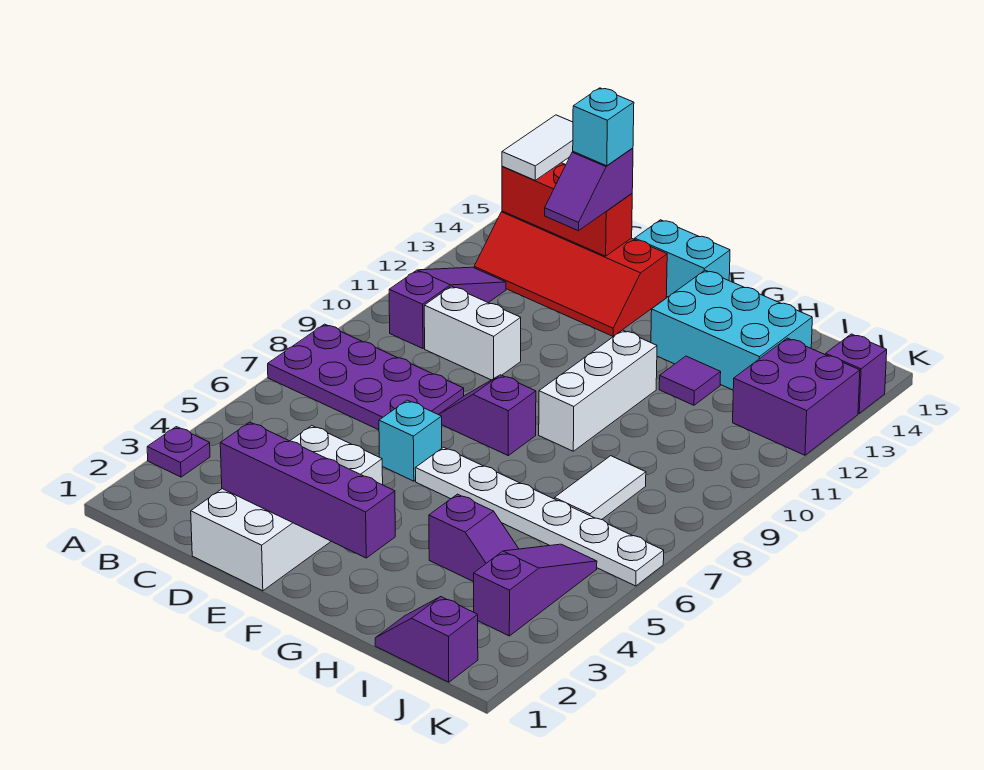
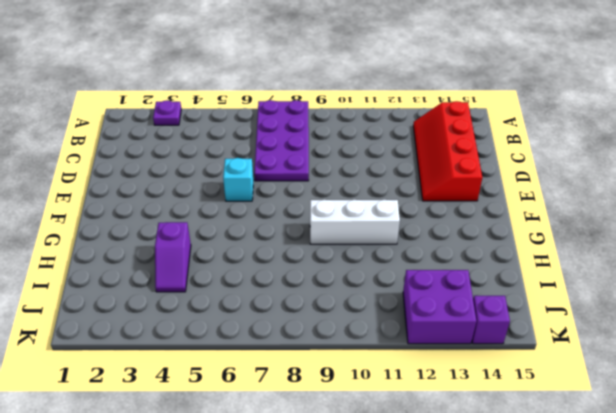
none -> purple slope B10:B12 level 1 top 10
none -> white brick C10:D10 level 1
none -> white brick D1:E4 level 1

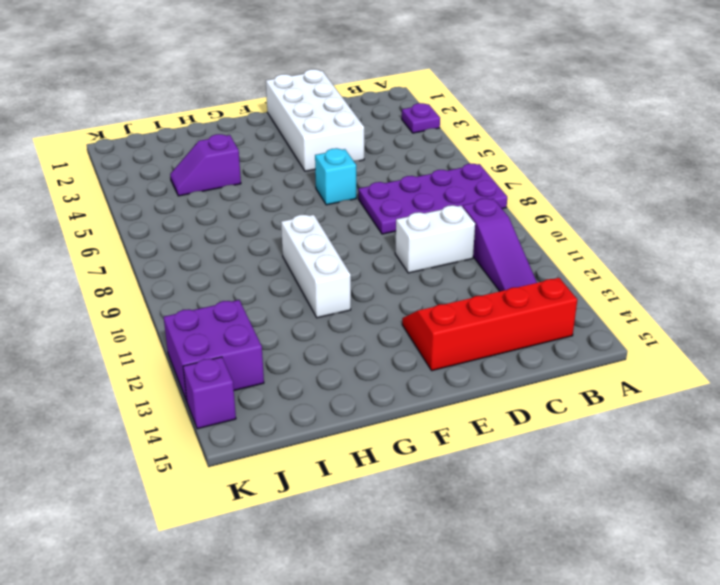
none -> purple slope E8:F8 level 1 top F
none -> cyan brick E15:F15 level 1
none -> white plate F6:K6 level 1

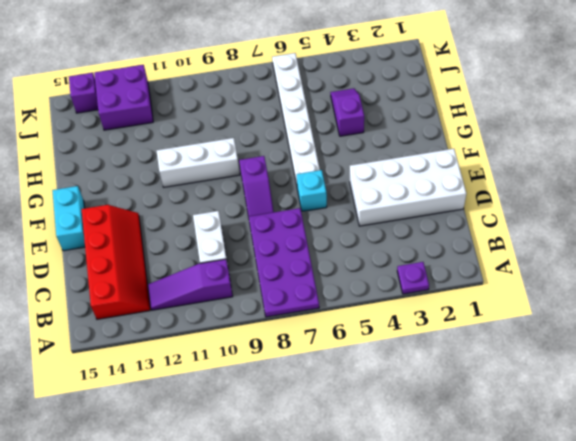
none -> cyan brick G13:I14 level 1
none -> purple tile H12 level 1
none -> purple slope I1:J1 level 1 top J

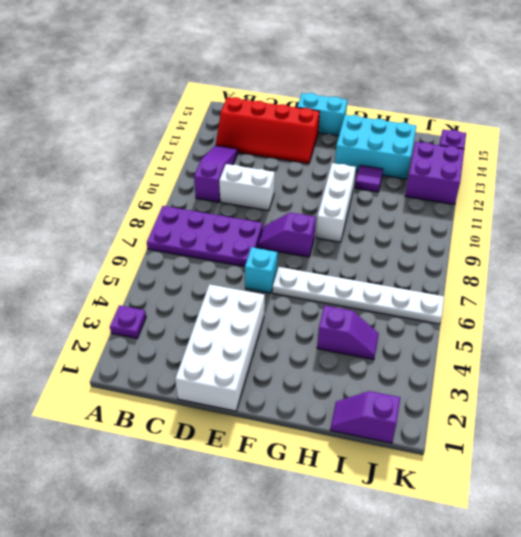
none -> white tile I7:I8 level 1
none -> purple slope J3:J5 level 1 top 3
none -> red brick B14:D14 level 2

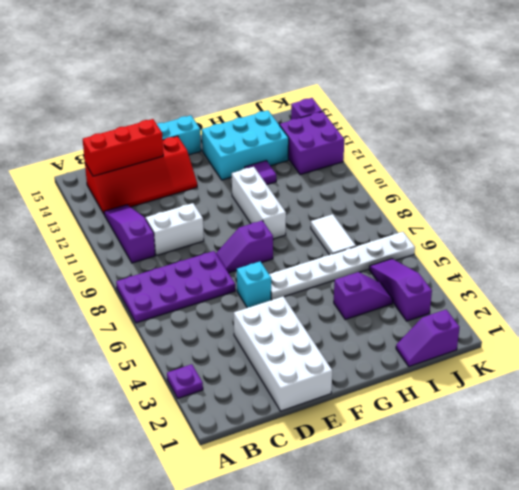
none -> purple brick D2:G2 level 2
none -> white tile B14:B15 level 3
none -> purple slope D13:D14 level 3 top 14

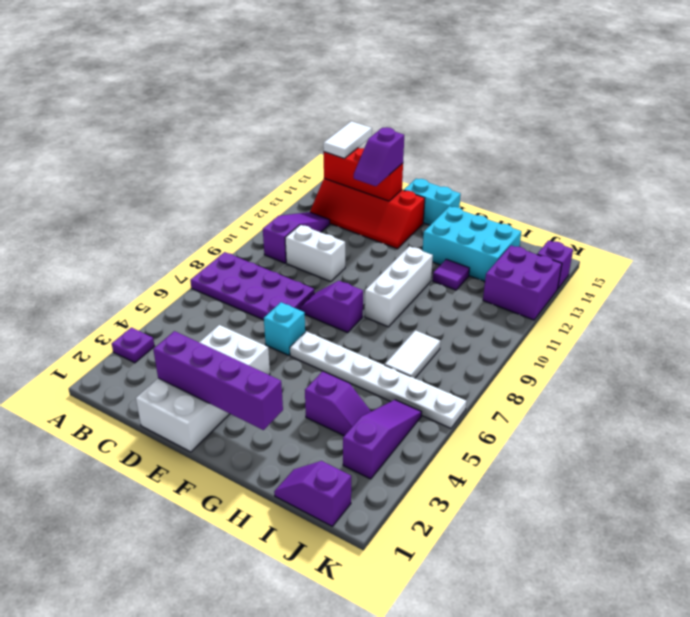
none -> cyan brick D14 level 4

